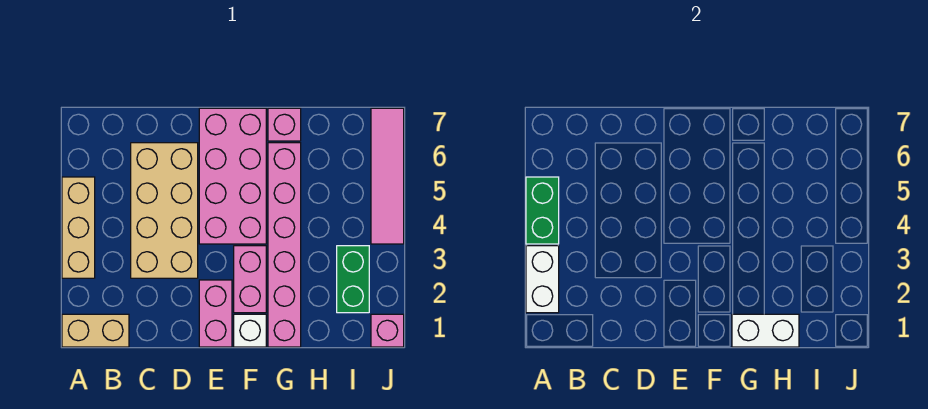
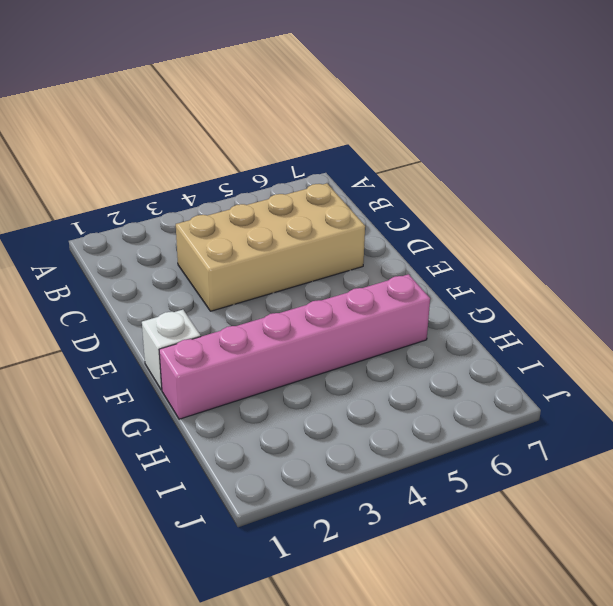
none -> tan brick A1:B1 level 1
none -> tan brick A3:A5 level 1
none -> pink brick E1:E2 level 1

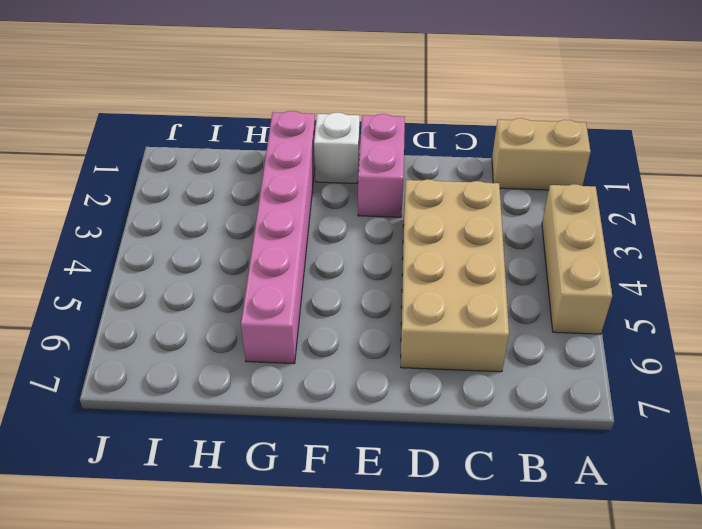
none -> pink brick E4:F7 level 1
none -> pink brick F2:F3 level 1
none -> pink brick G7 level 1

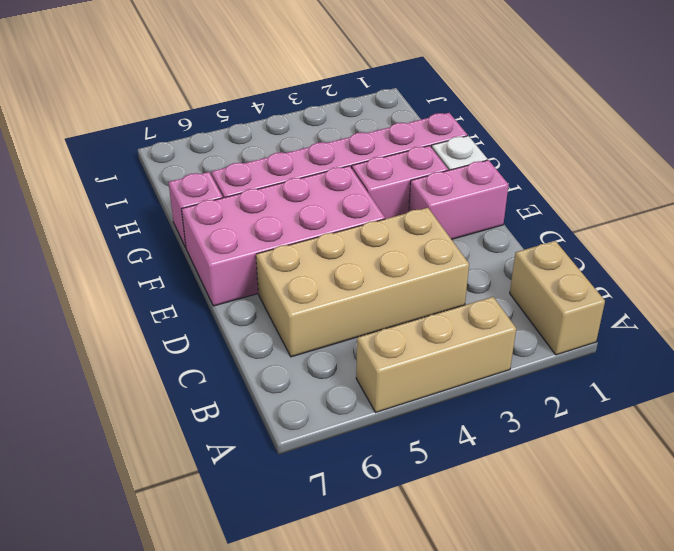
none -> green brick I2:I3 level 1
none -> pink brick J1 level 1
none -> pink tile J4:J7 level 1

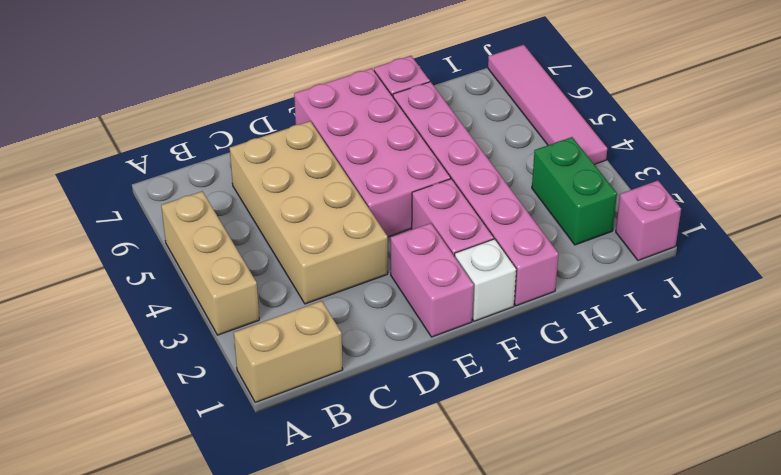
none -> white brick A2:A3 level 2
none -> green brick A4:A5 level 2
none -> white brick G1:H1 level 2

